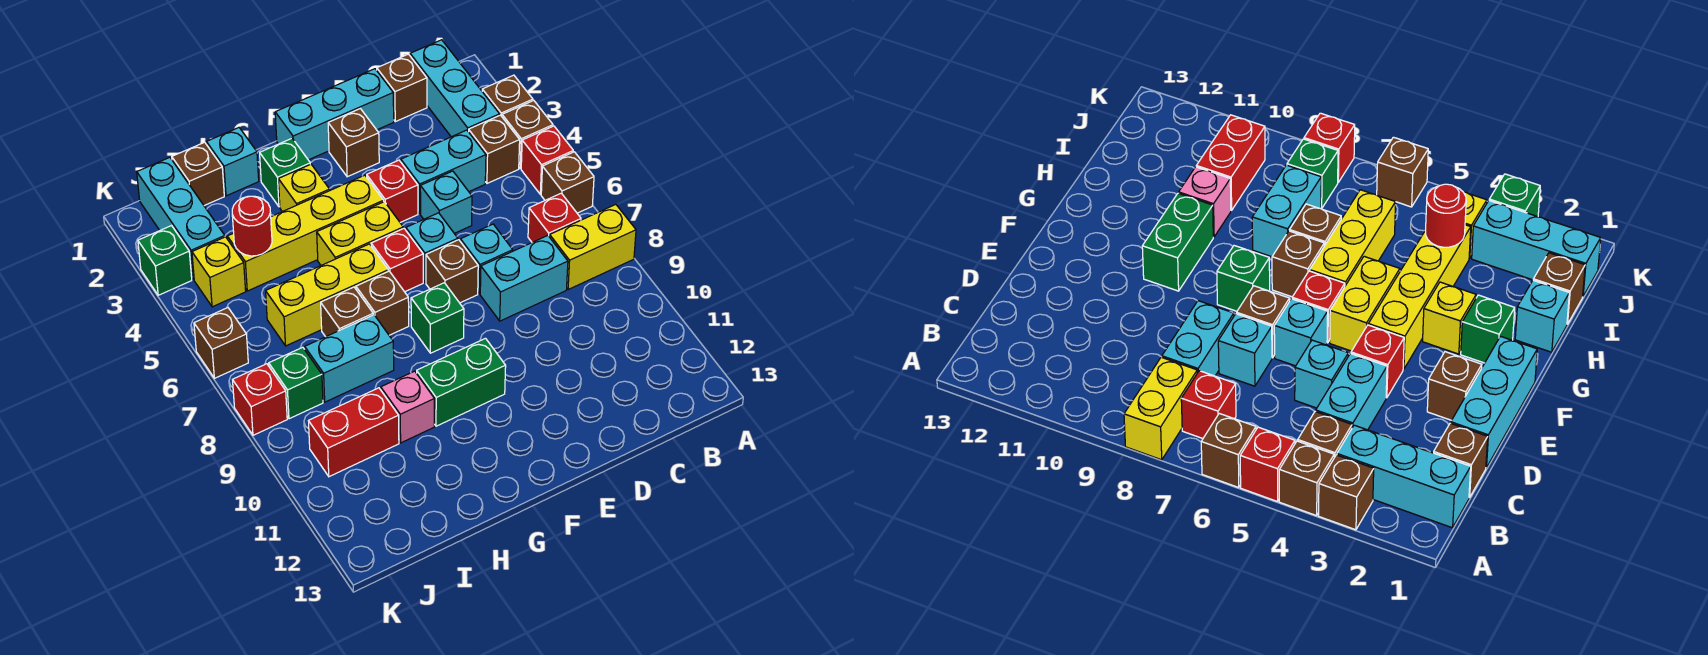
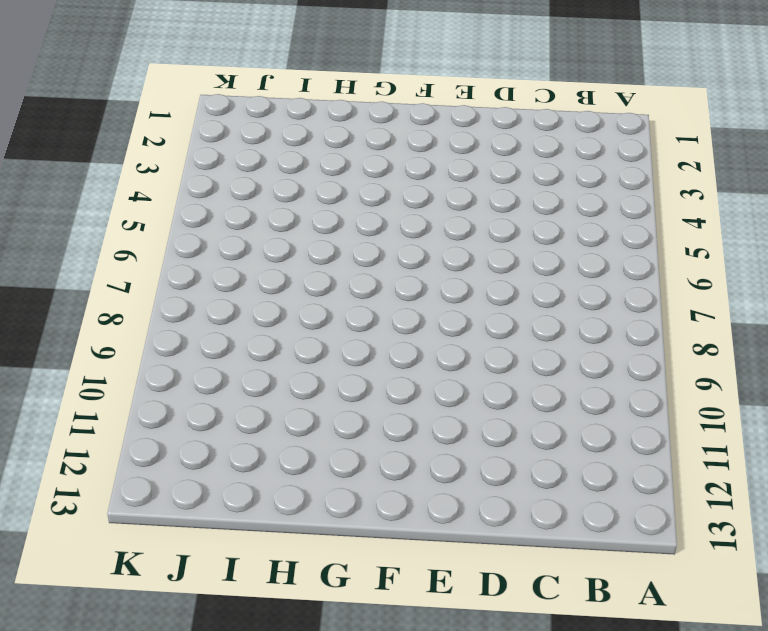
none -> brown brick A3 level 1
none -> brown brick A4 level 1
none -> red brick A5 level 1
none -> brown brick A6 level 1

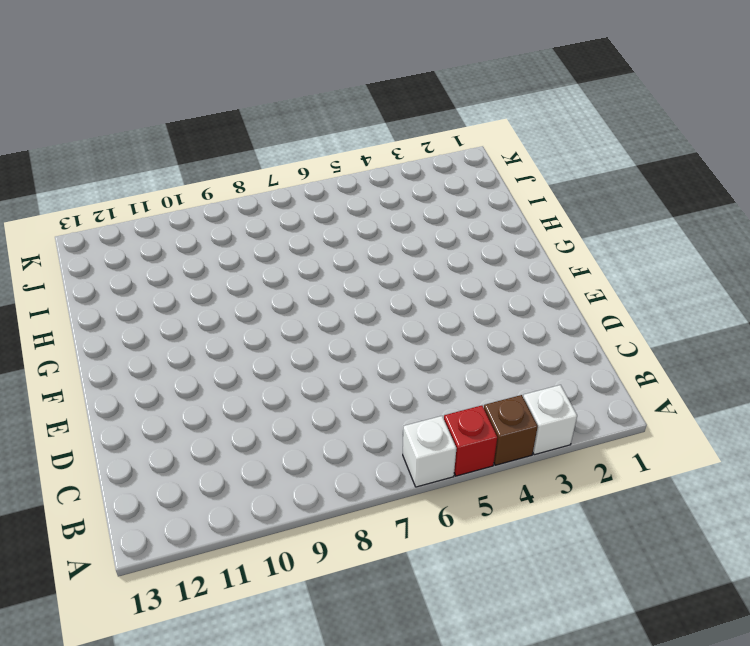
white brick A3 level 1 -> brown brick A3 level 1
white brick A6 level 1 -> brown brick A6 level 1
none -> yellow brick A8:B8 level 1
none -> cyan brick B1:B3 level 1
none -> brown brick B4 level 1
none -> red brick B7 level 1

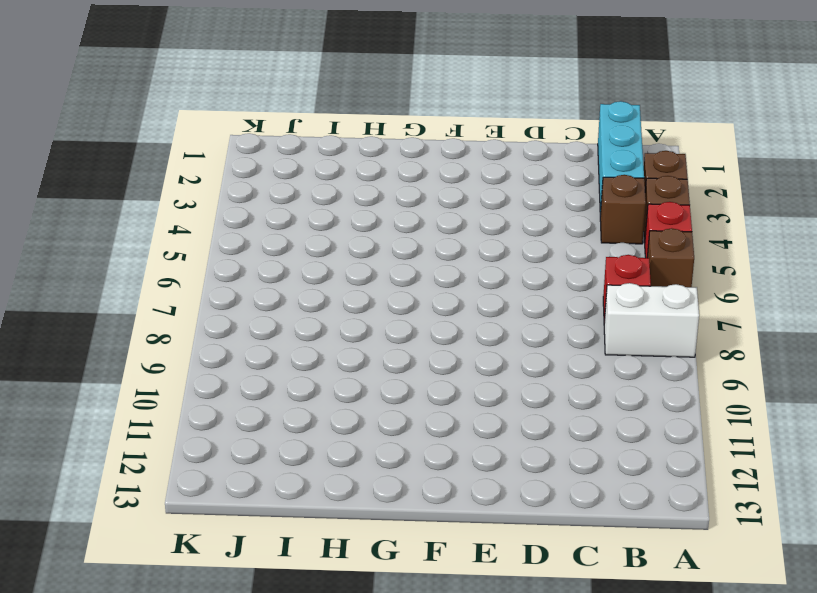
white brick A8:B8 level 1 -> yellow brick A8:B8 level 1
none -> brown brick C1 level 1
none -> cyan brick C4:D4 level 1
none -> cyan brick C8:D8 level 1
none -> cyan brick D1:F1 level 1

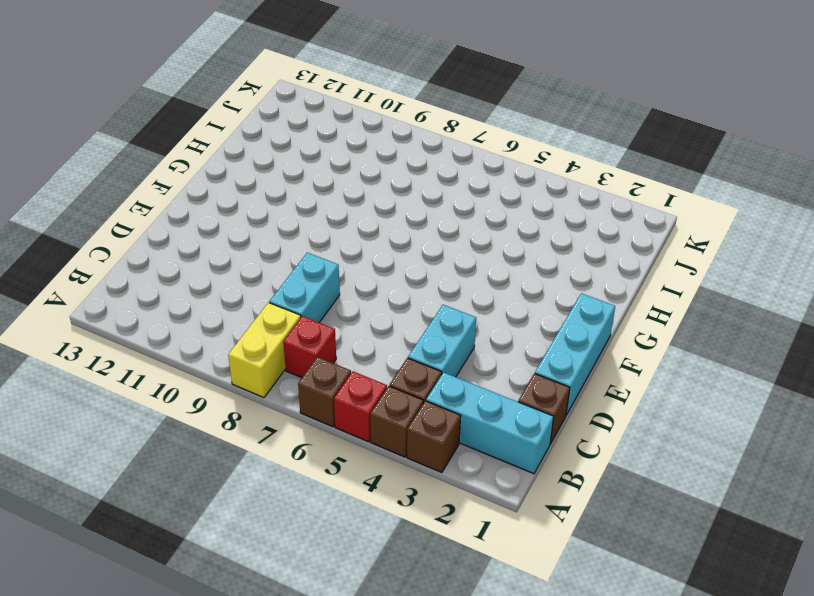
none -> cyan brick D5 level 1
none -> cyan brick D7 level 1
none -> brown brick E2 level 1
none -> red brick E4 level 1

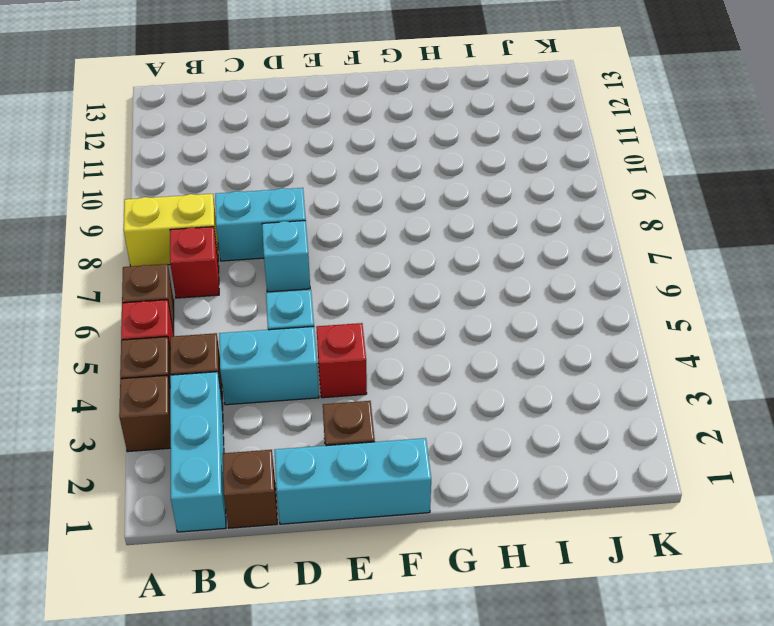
none -> cyan brick E6 level 1
none -> brown brick E7 level 1
none -> yellow brick F4:I4 level 1
none -> yellow brick F5:G5 level 1

